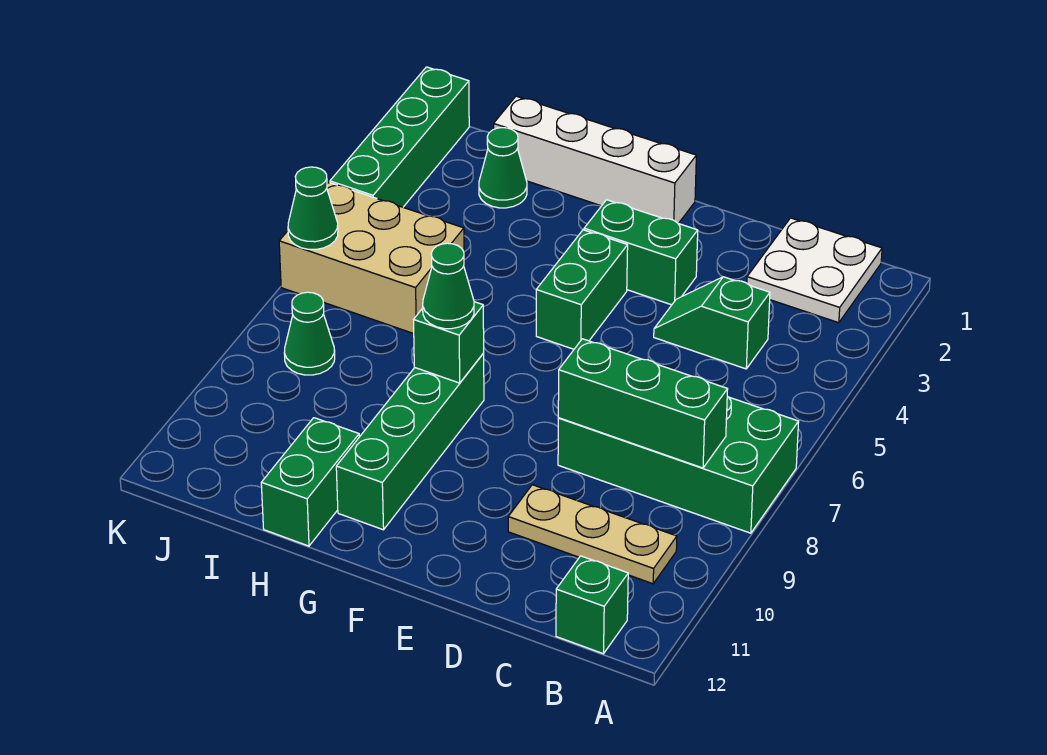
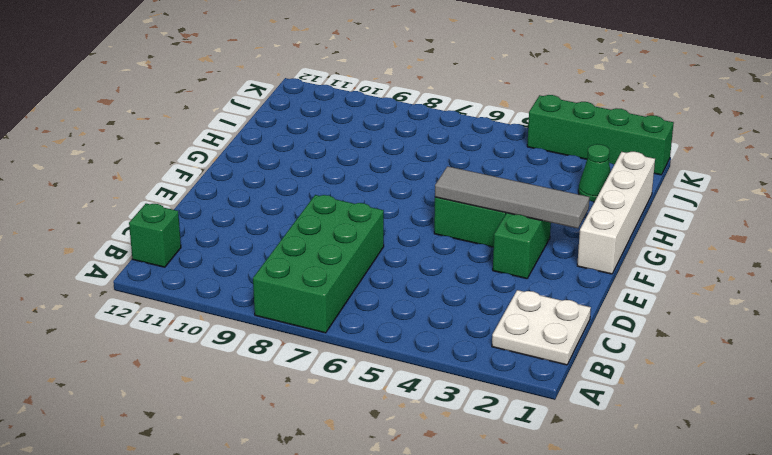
grey tile F2:F5 level 2 -> none
none -> tan plate B10:D10 level 1
none -> green slope C4:D4 level 1 top C
none -> green brick G8:G11 level 1

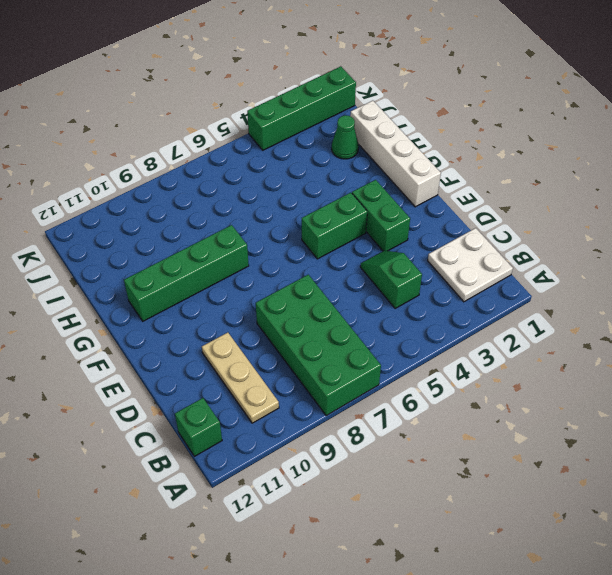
none -> green brick H11:H12 level 1
none -> tan brick I5:K6 level 1
none -> green cone J8 level 1

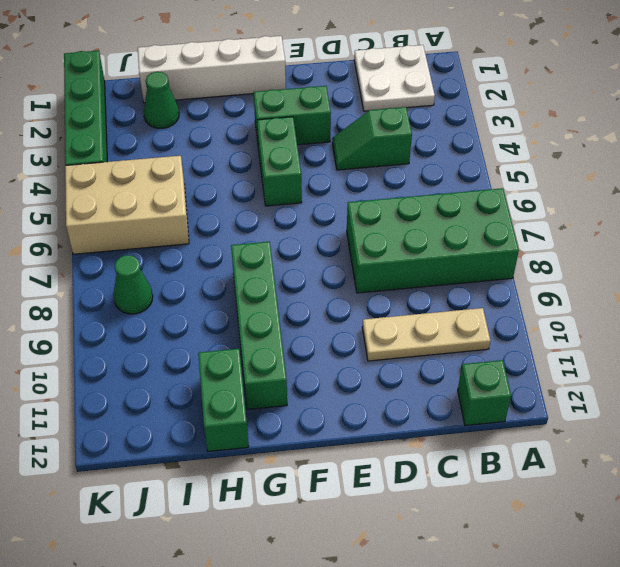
none -> green brick B8:D8 level 2
none -> green brick G8 level 2
none -> green cone K6 level 2

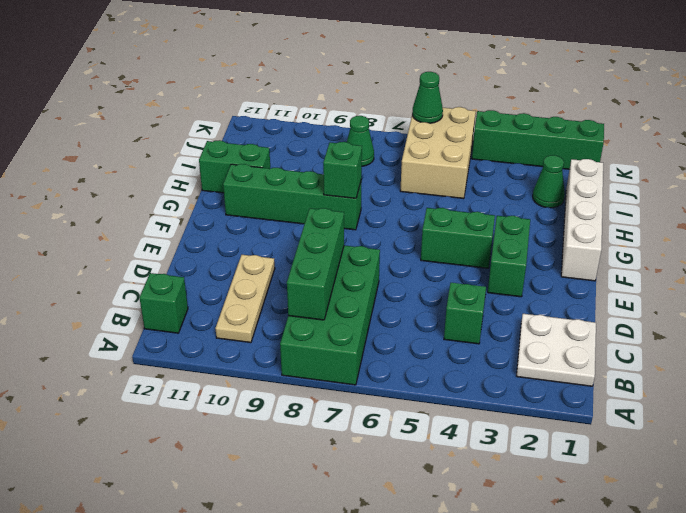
none -> green cone G8 level 3

